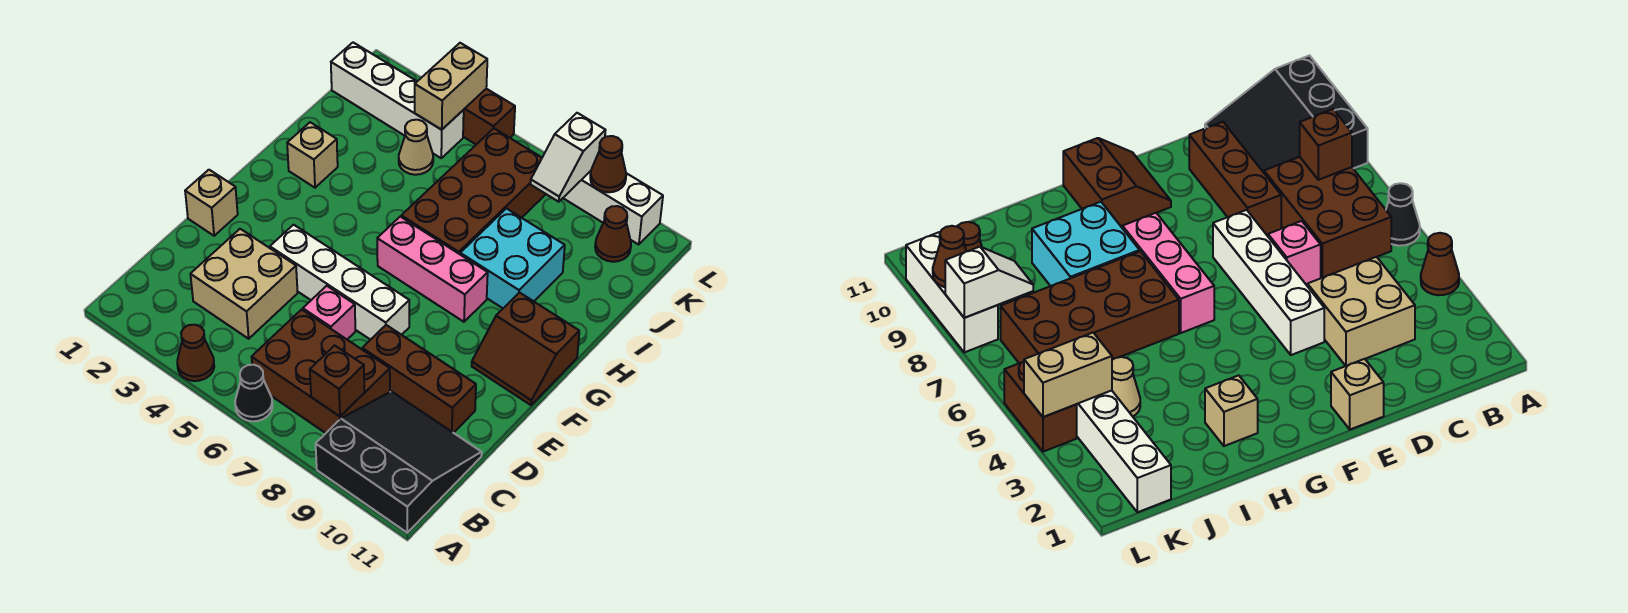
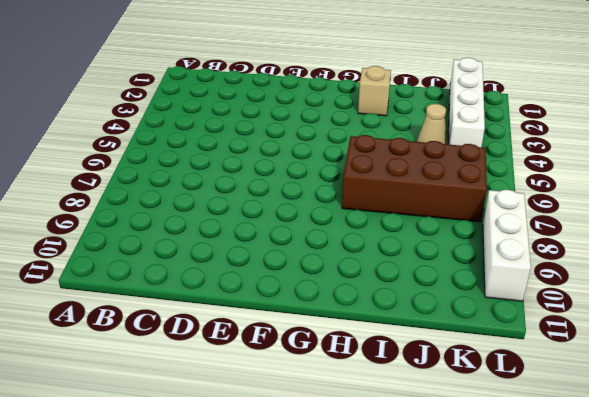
none -> brown cone A4 level 1
none -> black cone A6 level 1
none -> black slope A9:C11 level 1 top A

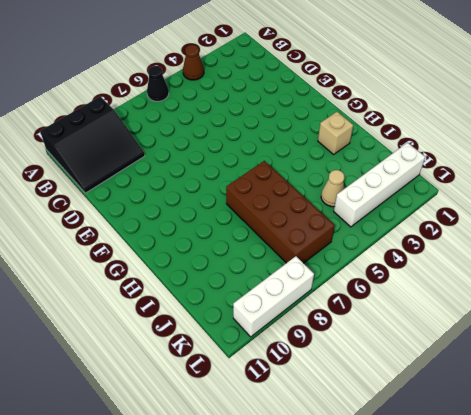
none -> brown brick B6:C8 level 1
none -> tan brick C3:D4 level 1
none -> pink brick D6 level 1

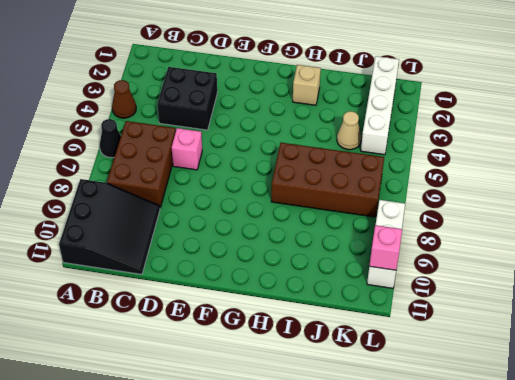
black brick C3:D4 level 1 -> tan brick C3:D4 level 1
pink brick L10 level 2 -> none
none -> brown brick D8:D10 level 1
none -> tan brick E1 level 1
none -> white brick E4:E7 level 1

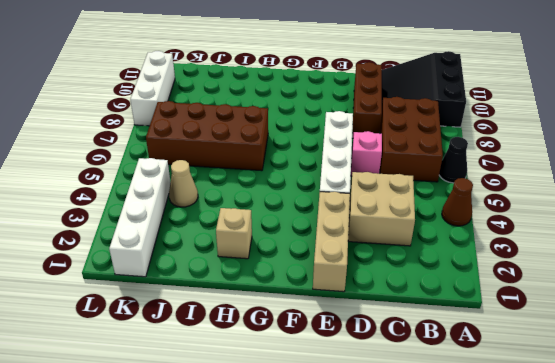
tan brick E1:E3 level 1 -> tan brick E1 level 1
none -> brown slope F10:G11 level 1 top G
none -> pink brick G6:G8 level 1
none -> cyan brick H8:I9 level 1

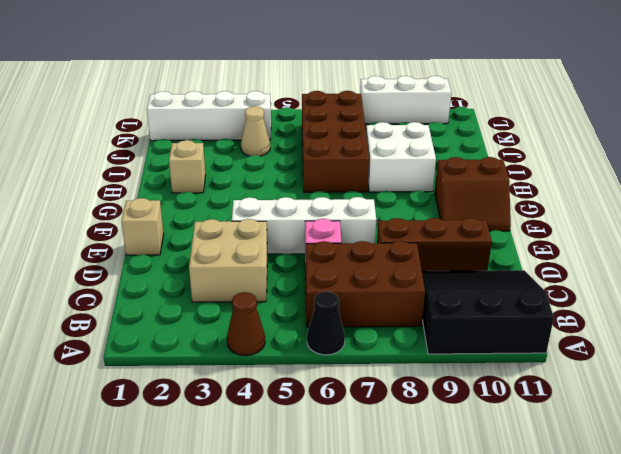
white brick H8:I9 level 1 -> cyan brick H8:I9 level 1
none -> pink brick G6:G8 level 1
none -> brown cone K10 level 1
none -> brown brick L4:L5 level 1

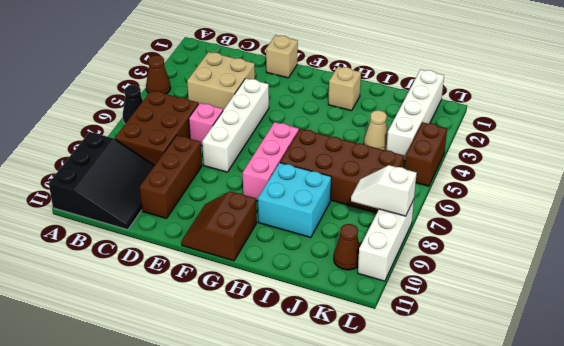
none -> brown brick B8 level 2
none -> tan brick K4:L4 level 2
none -> brown cone L9 level 2

